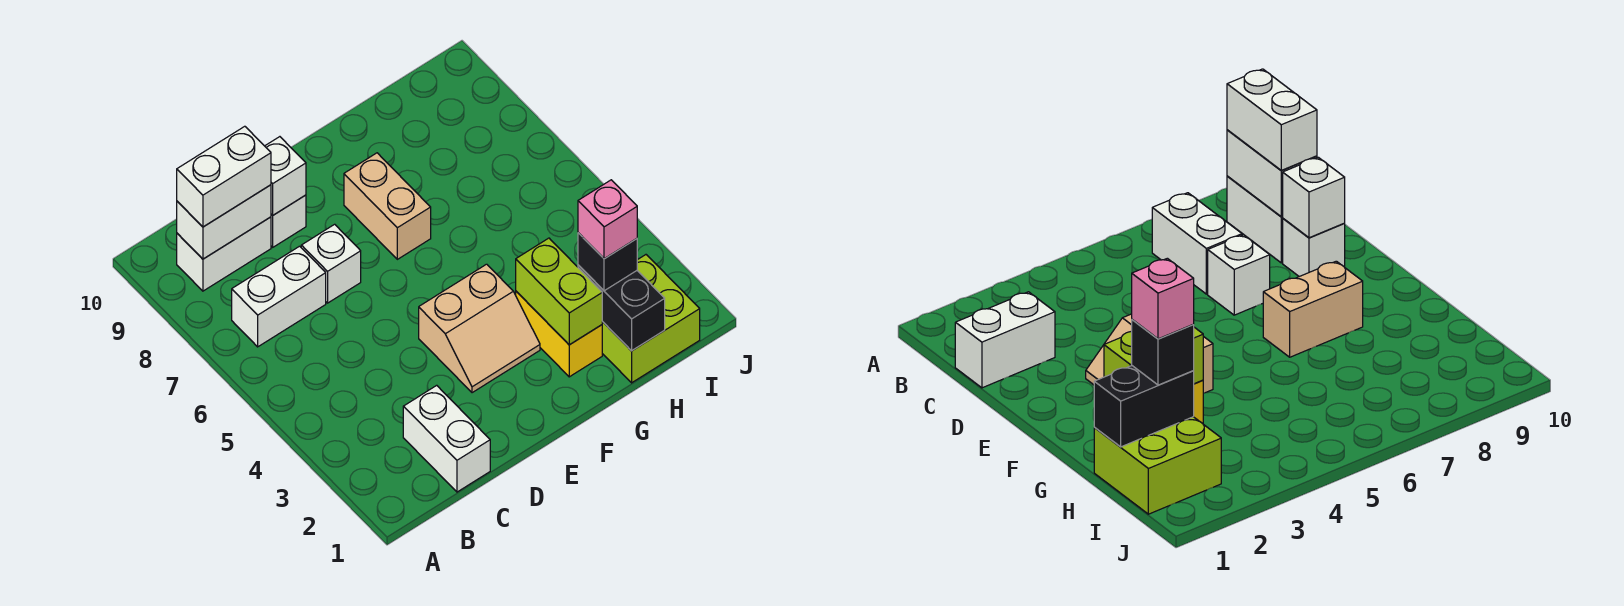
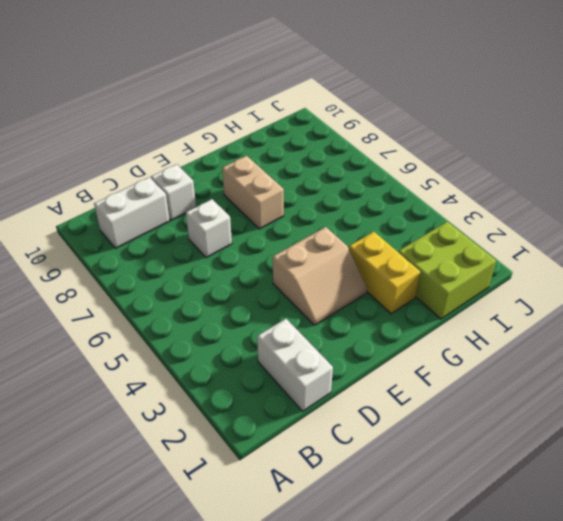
none -> white brick B7:C7 level 1
none -> white brick B9:C9 level 2
none -> white brick D9 level 2

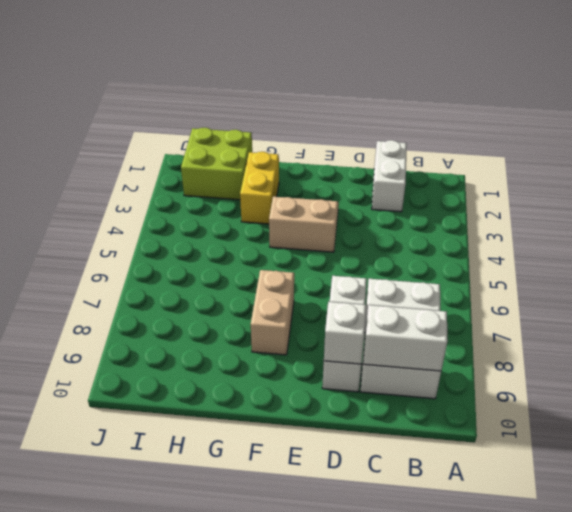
none -> lime brick G2:G3 level 2
none -> black brick H1:H2 level 2
none -> white brick B9:C9 level 3

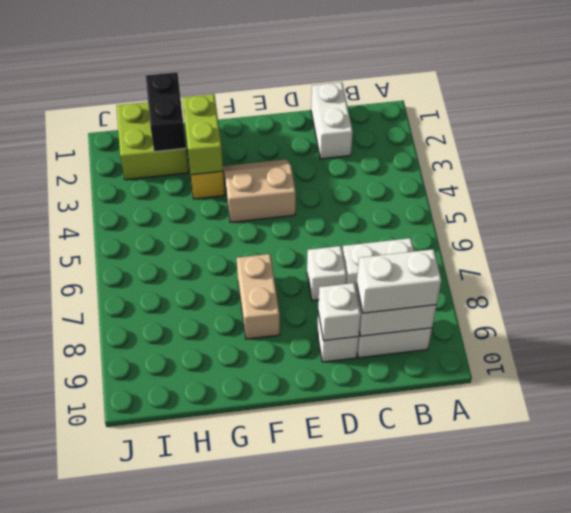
none -> black brick H2 level 3
none -> pink brick H2 level 4

